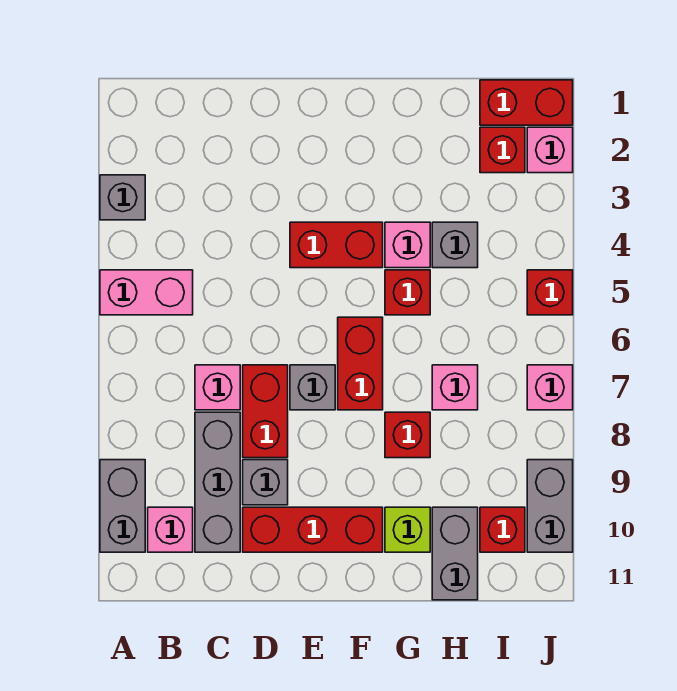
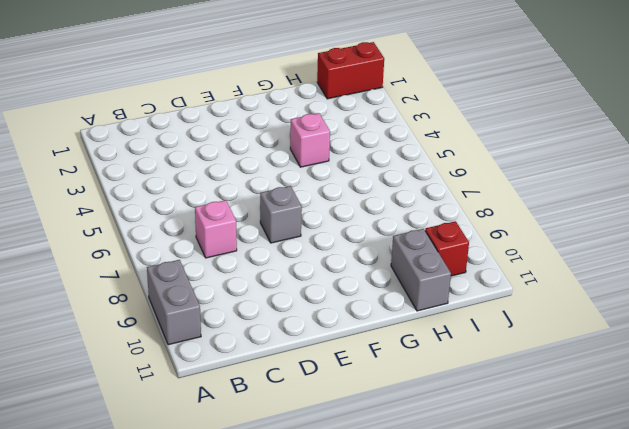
none -> grey brick A3 level 1
none -> pink brick A5:B5 level 1
none -> pink brick B10 level 1

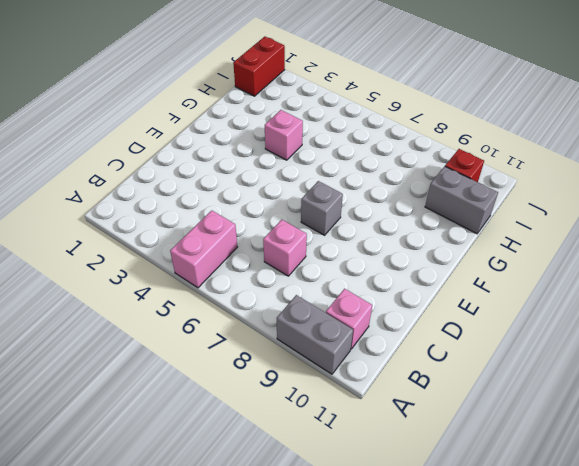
none -> grey brick A3 level 1
none -> grey brick C8:C10 level 1
none -> red brick D7:D8 level 1

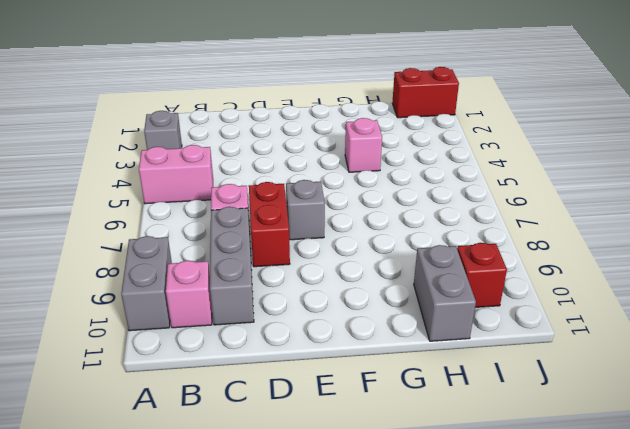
none -> grey brick D9 level 1
none -> red brick D10:F10 level 1
none -> red brick E4:F4 level 1

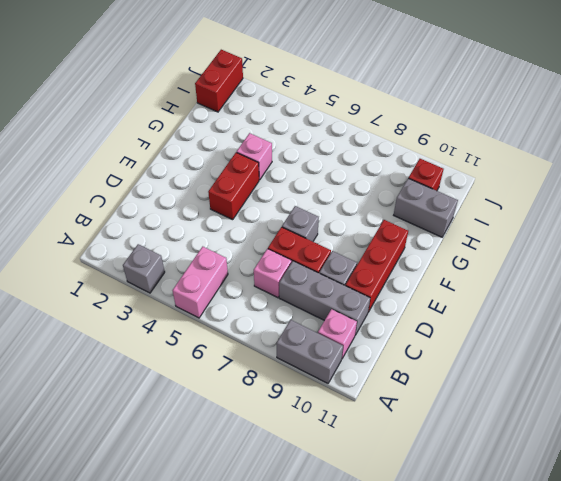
none -> red brick F6:F7 level 1
none -> red brick G5 level 1
none -> red brick G8 level 1

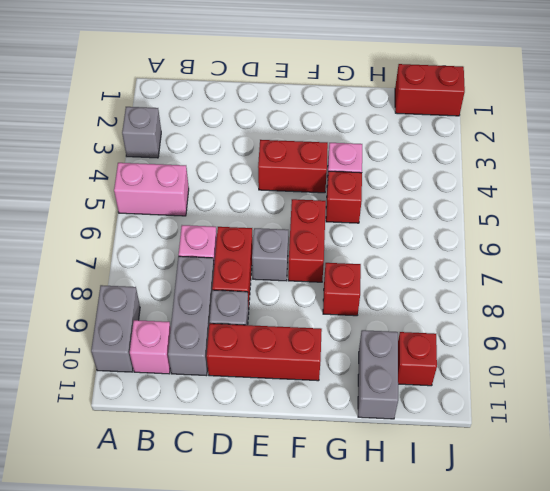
none -> lime brick G10 level 1
none -> grey brick H4 level 1
none -> pink brick H7 level 1

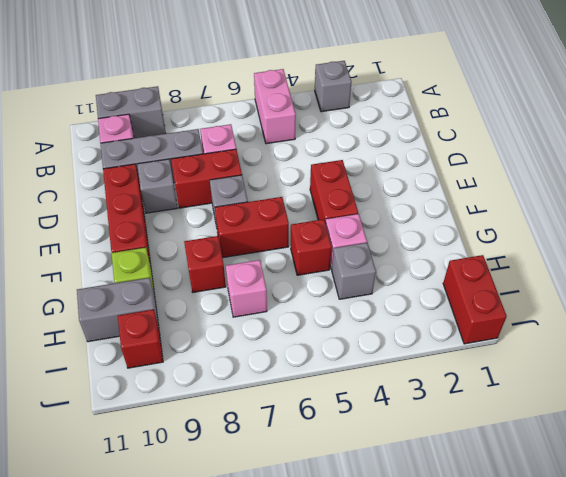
none -> red brick I2 level 1
none -> pink brick J2 level 1
none -> red brick J5 level 1

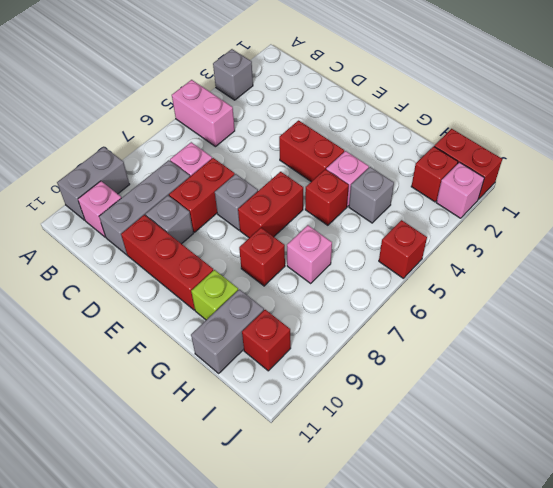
none -> pink brick J7 level 1
none -> grey brick J9:J10 level 1

